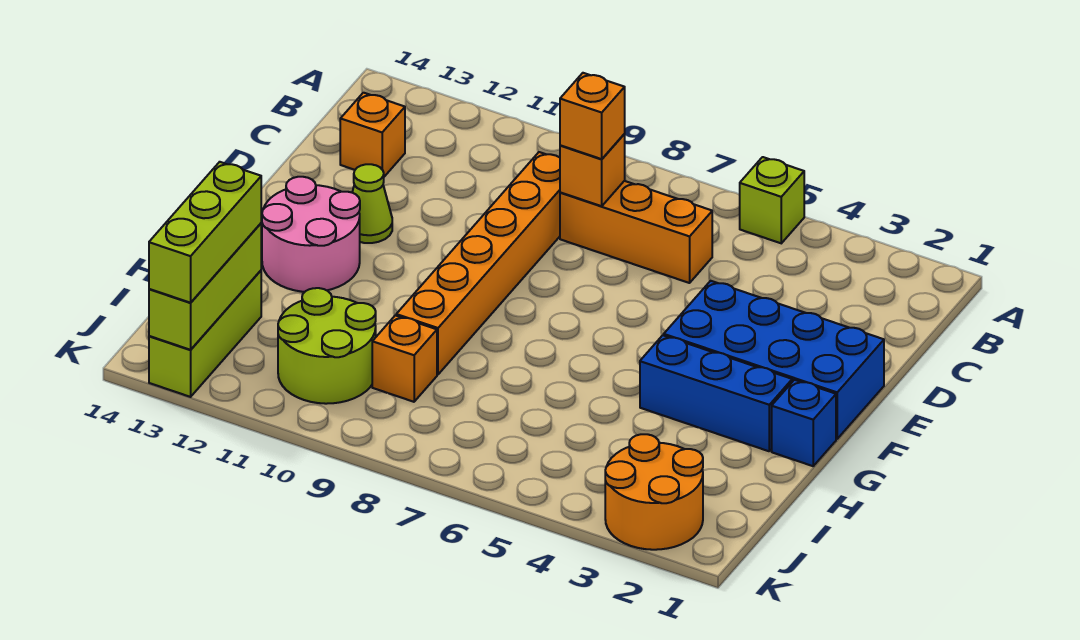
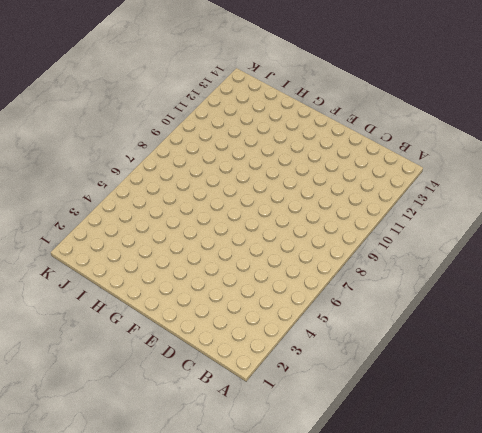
none -> lime brick A5 level 1
none -> orange brick C6:C8 level 1
none -> orange brick C9:H9 level 1

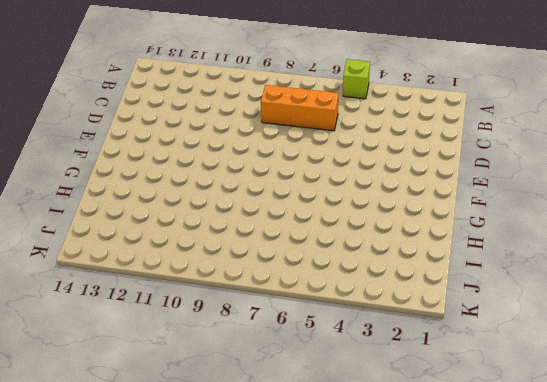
none -> orange brick C9:H9 level 1
none -> orange brick C13 level 1
none -> blue brick E1:F4 level 1

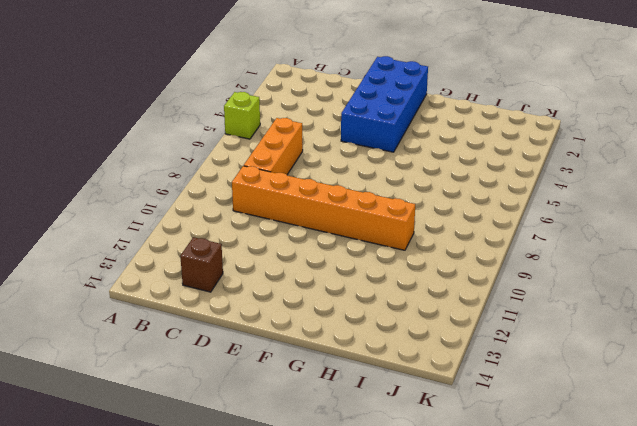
brown brick C13 level 1 -> orange brick C13 level 1
none -> lime cone E12 level 1
none -> pink round brick F12:G13 level 1
none -> blue brick G1 level 1

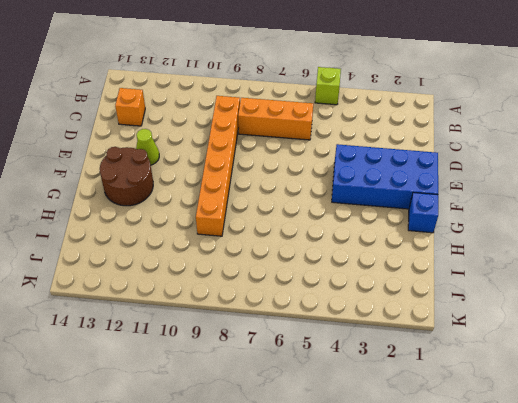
brown round brick F12:G13 level 1 -> pink round brick F12:G13 level 1
none -> blue brick G2:G4 level 1
none -> orange brick I9 level 1
none -> lime round brick I10:J11 level 1

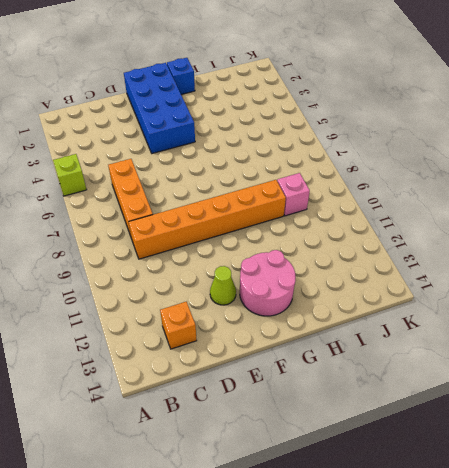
pink brick I9 level 1 -> orange brick I9 level 1
none -> blue brick G2:G4 level 1
none -> lime round brick I10:J11 level 1
none -> lime brick I13:K13 level 1

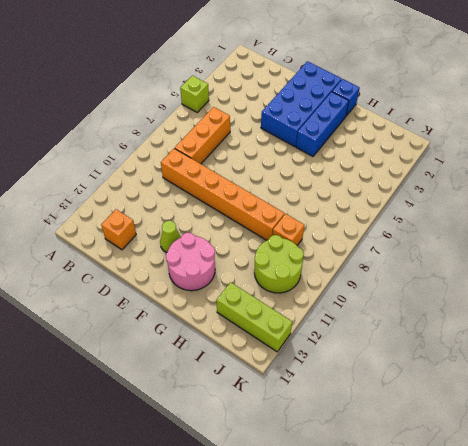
none -> orange round brick J2:K3 level 1
none -> orange brick C8 level 2
none -> lime brick I13:K13 level 2

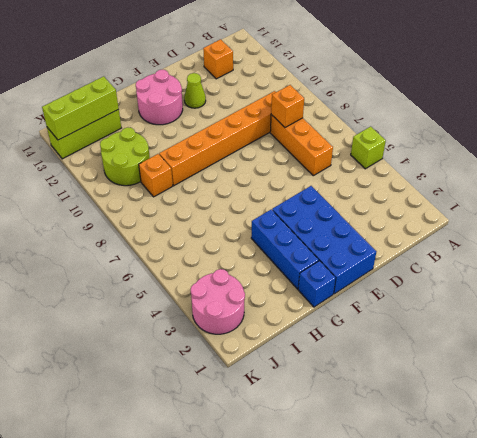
pink round brick J2:K3 level 1 -> orange round brick J2:K3 level 1
none -> orange brick C8 level 3
none -> lime brick I13:K13 level 3

